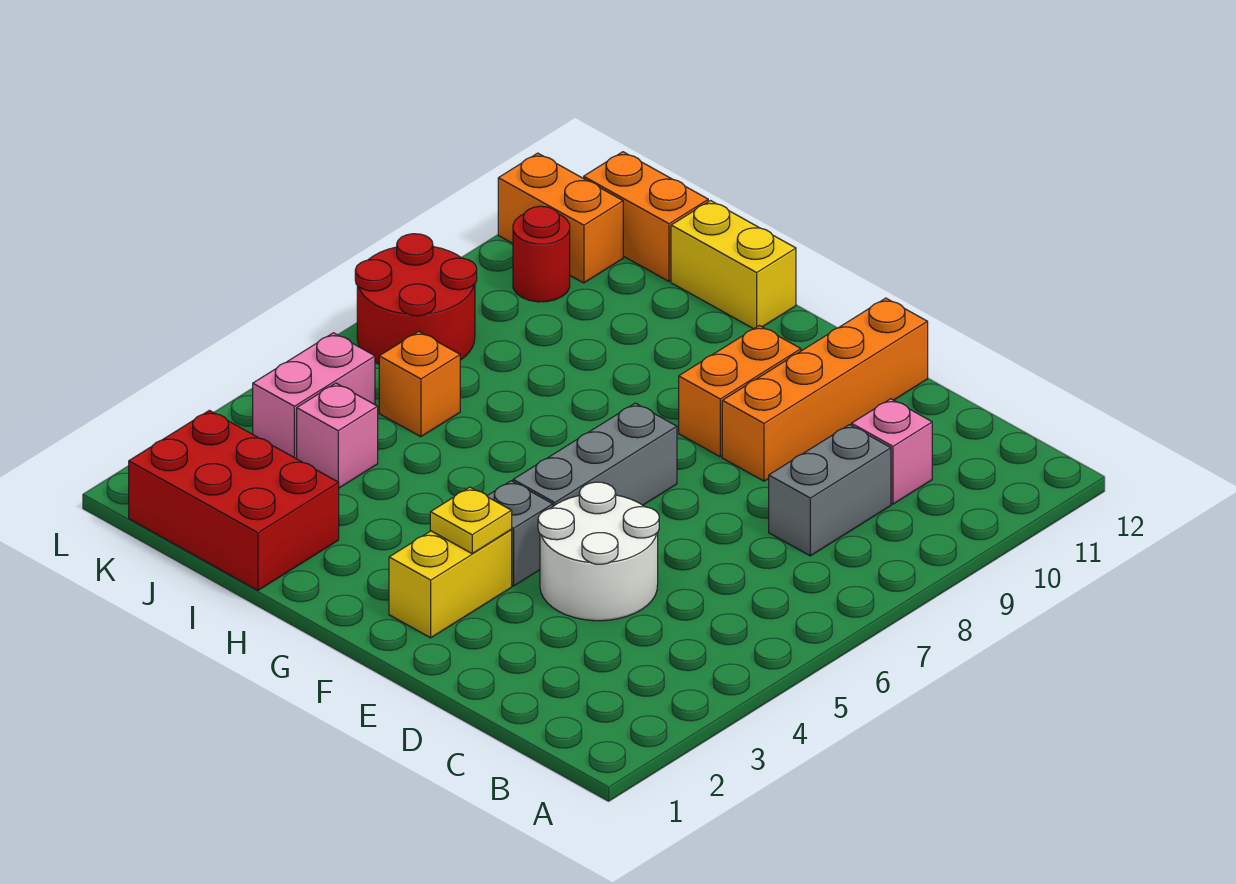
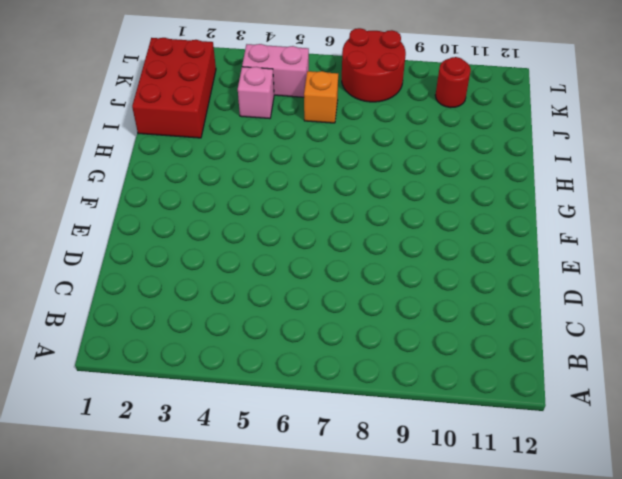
none -> grey brick C8:C9 level 1
none -> pink brick C10 level 1
none -> white round brick D4:E5 level 1

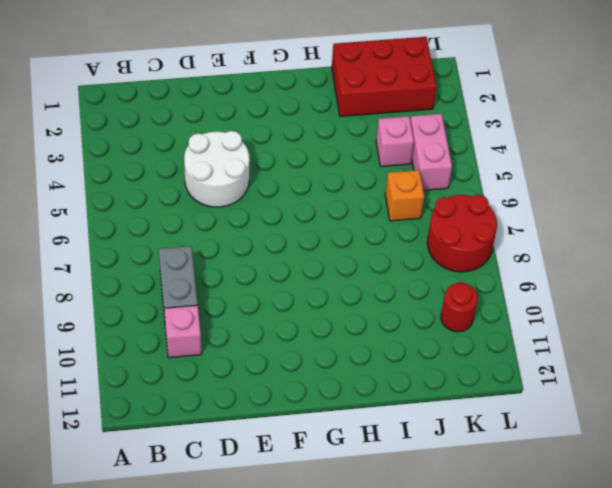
none -> orange brick E9:E12 level 1
none -> yellow brick F2:F3 level 1
none -> grey brick F4 level 1

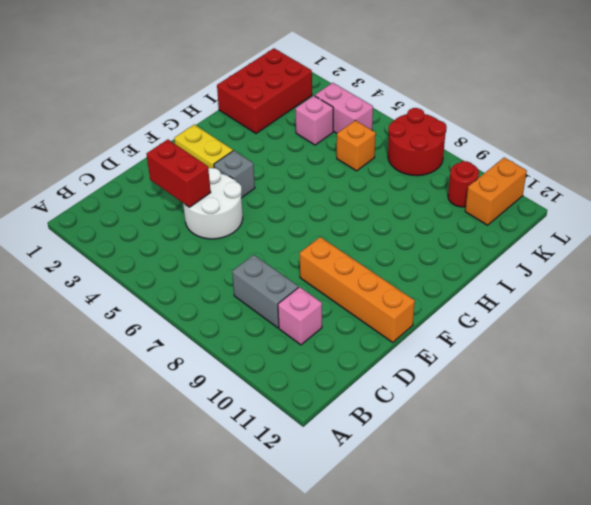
red brick D3:D4 level 2 -> none
none -> grey brick F5:F7 level 1
none -> orange brick F9:F10 level 1
none -> yellow brick H12:I12 level 1

